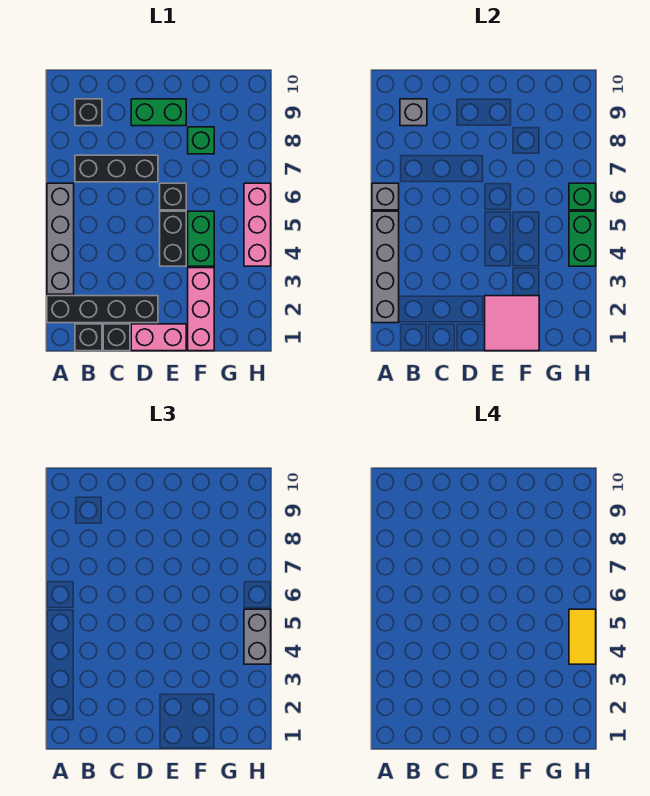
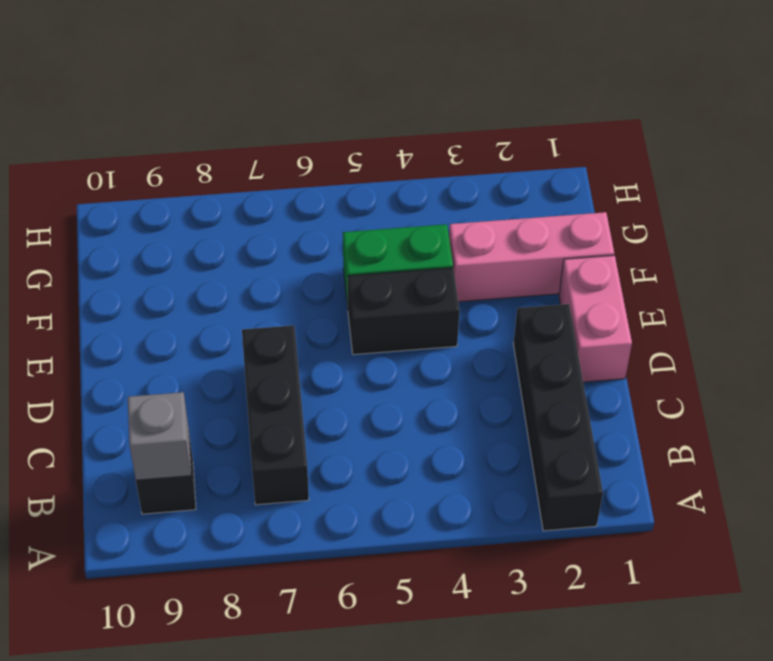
none -> grey brick A3:A6 level 1
none -> black brick B1 level 1
none -> black brick C1 level 1

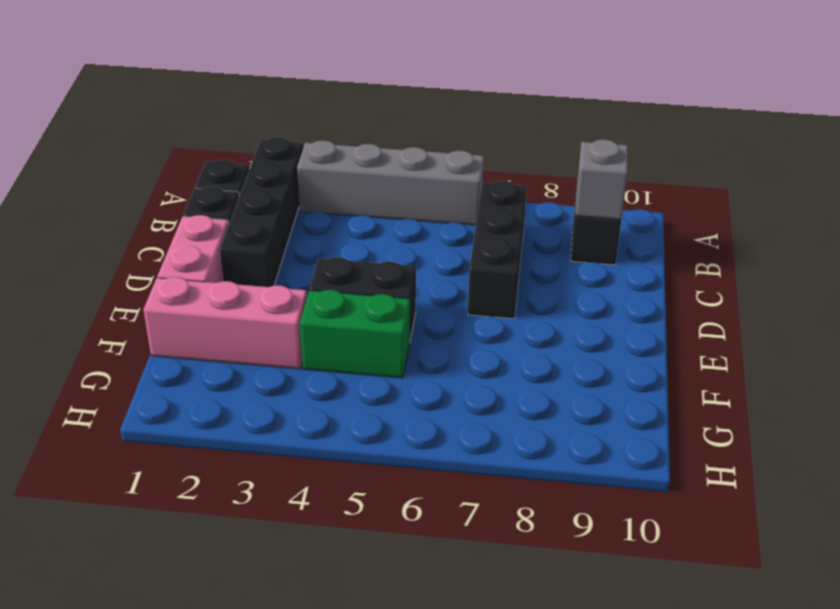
none -> green brick D9:E9 level 1
none -> black brick E6 level 1
none -> green brick F8 level 1

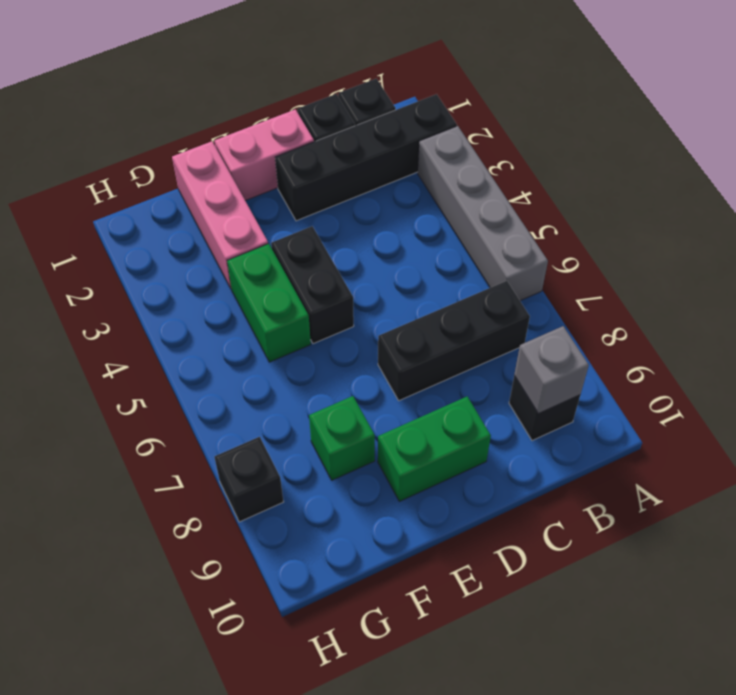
black brick H8 level 1 -> black brick E6 level 1
none -> pink brick H4:H6 level 1
none -> grey brick A2:A5 level 2
none -> grey brick A6 level 2

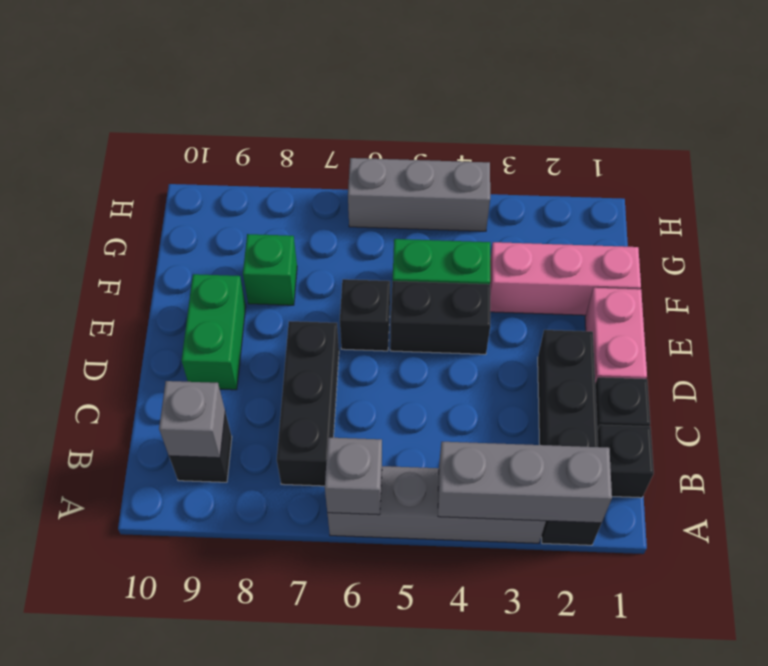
grey brick A2:A4 level 2 -> grey brick A2:A5 level 2
grey brick H4:H6 level 1 -> pink brick H4:H6 level 1
none -> pink tile E1:F2 level 2
none -> green brick H4:H5 level 2
none -> green brick H6 level 2

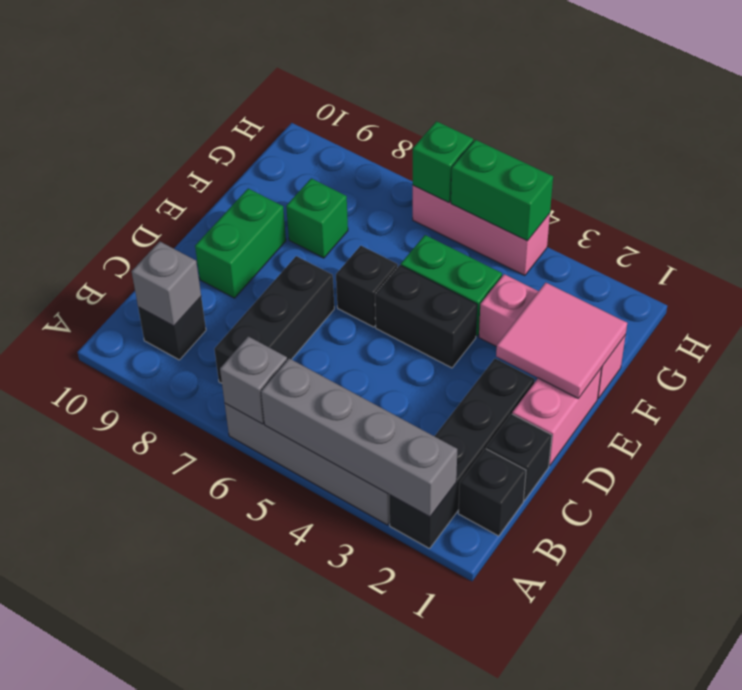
none -> grey brick H4:H5 level 3
none -> yellow tile H4:H5 level 4

